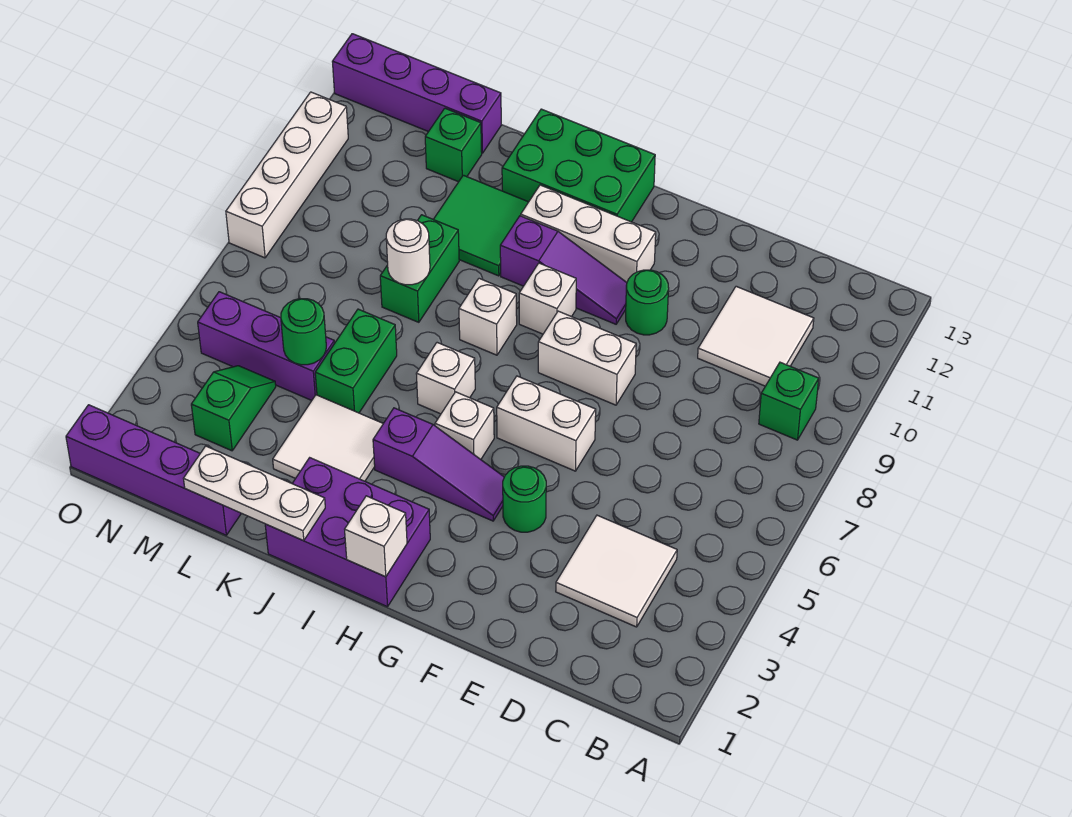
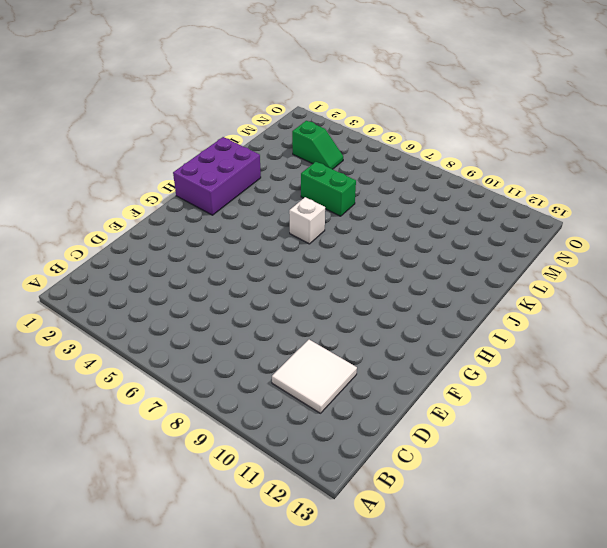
none -> green brick B9 level 1
none -> white tile C3:D4 level 1
none -> green round brick F4 level 1
none -> white brick F6:G6 level 1

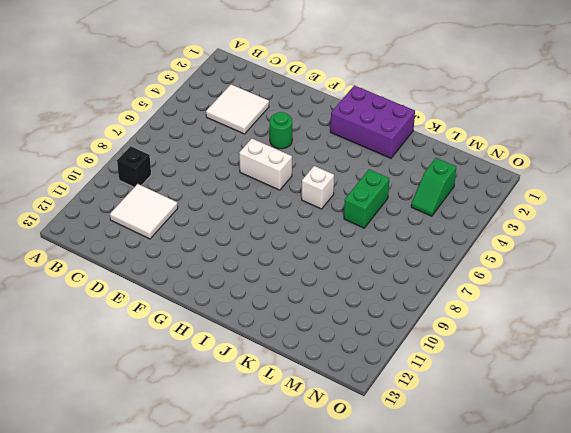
black brick B9 level 1 -> green brick B9 level 1
none -> white brick F8:G8 level 1
none -> green round brick F10 level 1
none -> purple slope G4:I4 level 1 top I
none -> purple slope G10:I10 level 1 top I

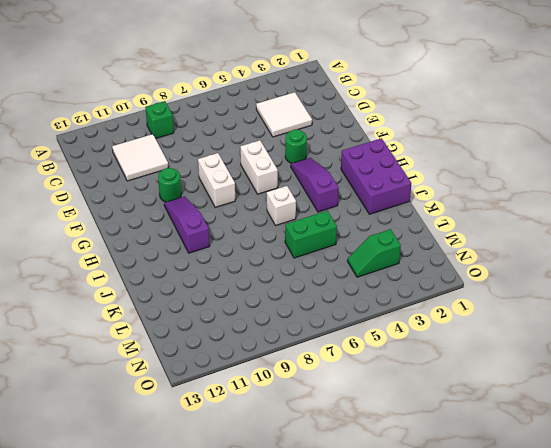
none -> white brick G11:I11 level 1
none -> white brick H5 level 1
none -> white brick H9 level 1
none -> green brick H12:J13 level 1

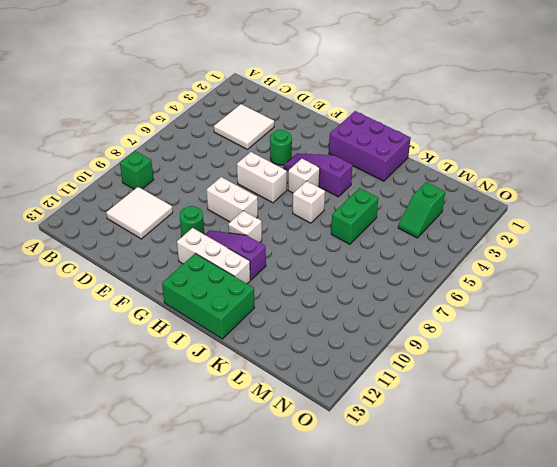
none -> white brick I8 level 1
none -> white tile J3:K4 level 1
none -> green tile J10:K11 level 1
none -> green brick K8:K9 level 1

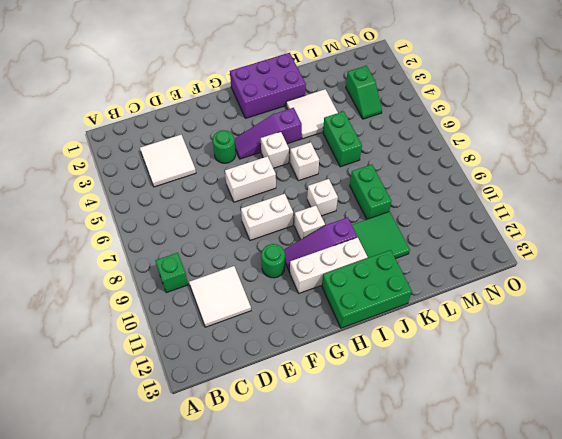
none -> purple brick L1:O1 level 1
none -> purple brick L5:N5 level 1
none -> green brick L12 level 1
none -> purple brick L13:O13 level 1

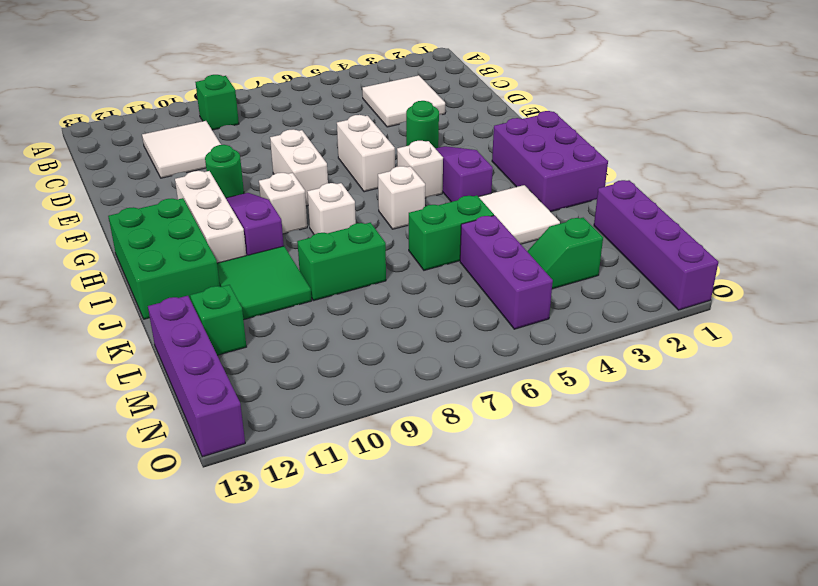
none -> white brick O8:O11 level 1
none -> white brick H1 level 2
none -> white plate J1:L1 level 2
none -> white round brick K8 level 2

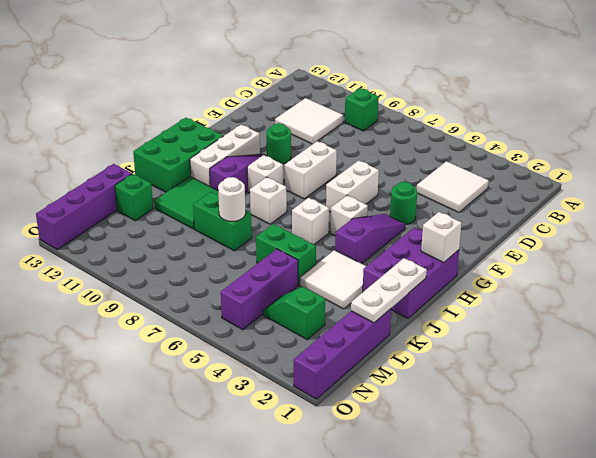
none -> white brick O8:O11 level 1
none -> green round brick L5 level 2

